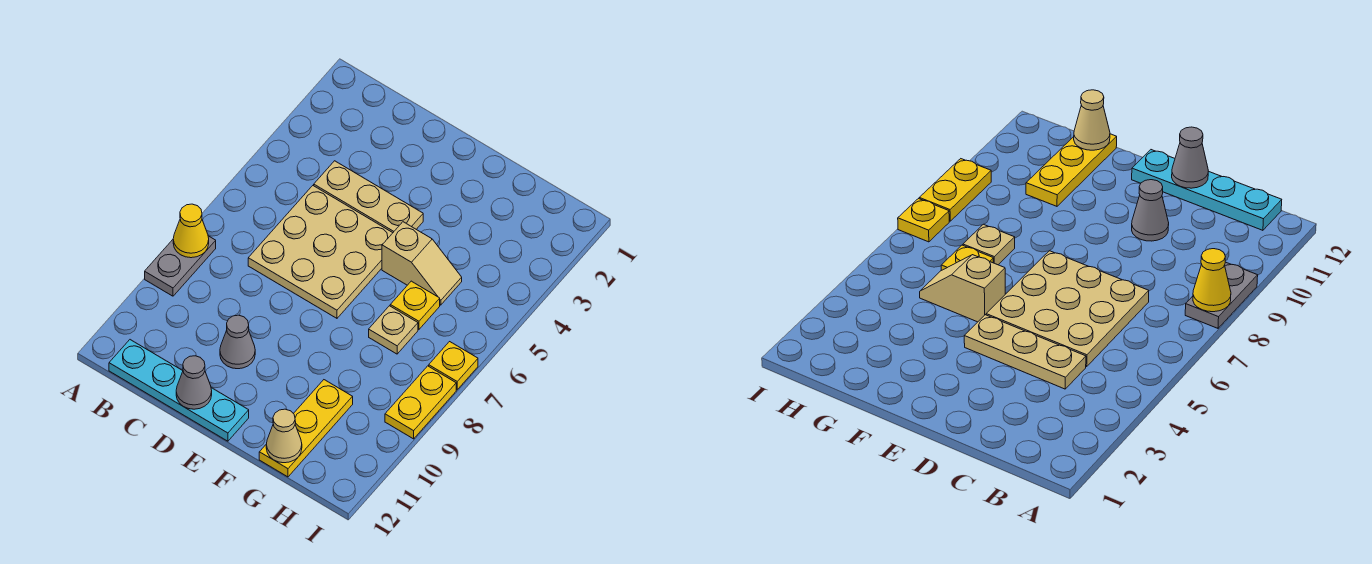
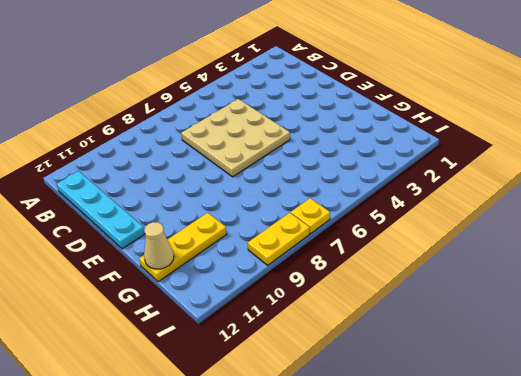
none -> grey plate A8:A9 level 1
none -> tan plate C4:E4 level 1
none -> grey cone D10 level 1

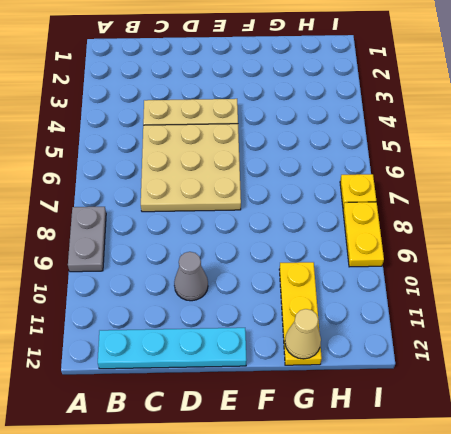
none -> tan slope F5:G5 level 1 top F
none -> yellow plate G6 level 1
none -> tan plate G7 level 1

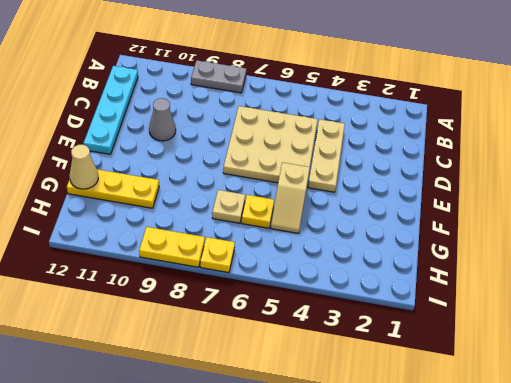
none -> yellow cone A8 level 2
none -> grey cone D12 level 2

